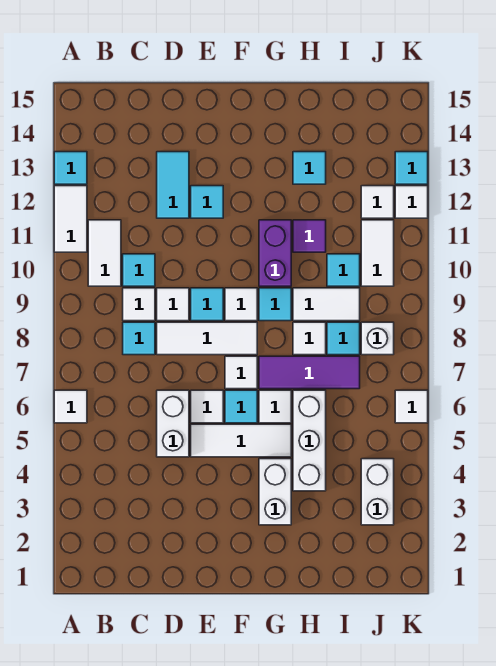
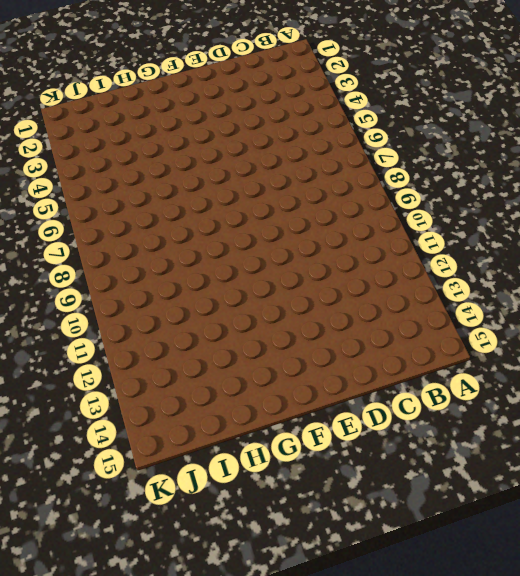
none -> white tile A6 level 1
none -> white tile A11:A12 level 1
none -> cyan tile A13 level 1
none -> white tile B10:B11 level 1

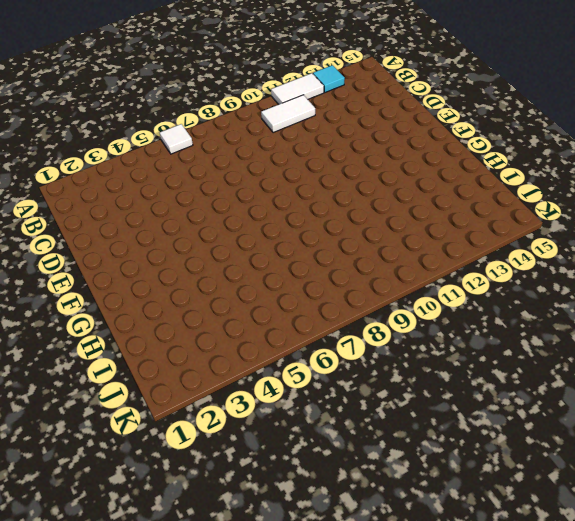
none -> cyan tile C8 level 1
none -> white tile C9 level 1
none -> cyan tile C10 level 1
none -> white brick D5:D6 level 1

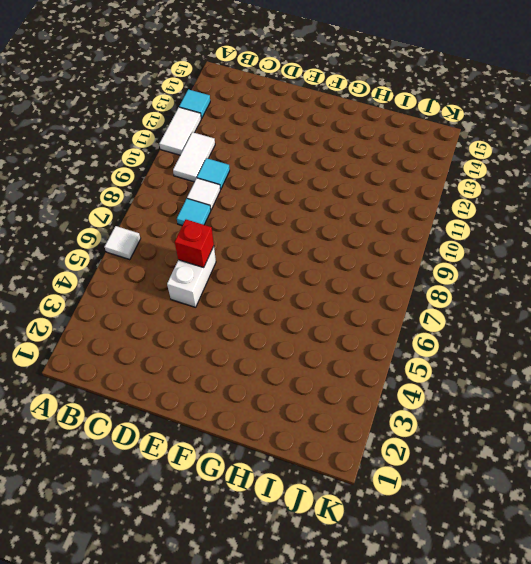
red brick D6 level 2 -> none
none -> white tile D8:F8 level 1
none -> white tile D9 level 1
none -> cyan tile D12:D13 level 1
none -> white tile E5:G5 level 1

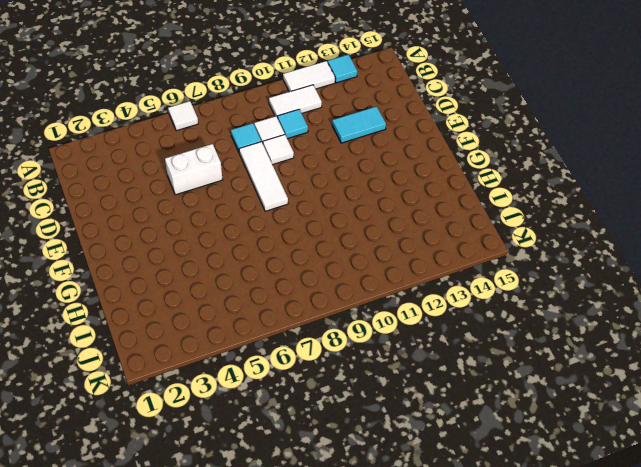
none -> white tile E5:G5 level 1
none -> white tile E6 level 1
none -> cyan tile E9 level 1
none -> cyan tile E12 level 1

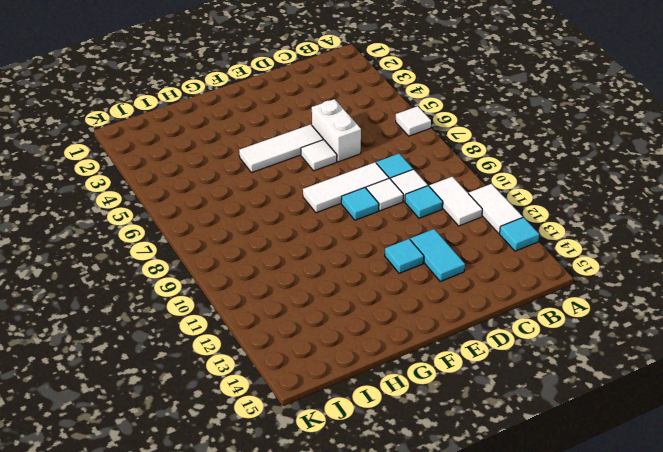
none -> cyan tile F6 level 1
none -> white tile F7 level 1
none -> white tile F9 level 1
none -> white brick G3:G4 level 1

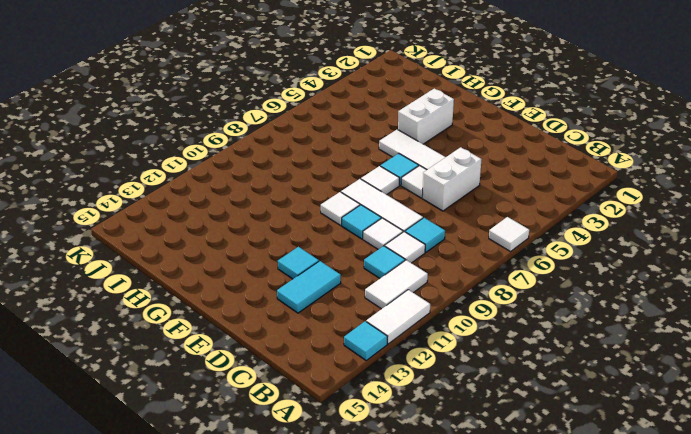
none -> white tile G6 level 1
none -> purple tile G7:I7 level 1
none -> cyan tile G9 level 1
none -> purple brick G10:G11 level 1

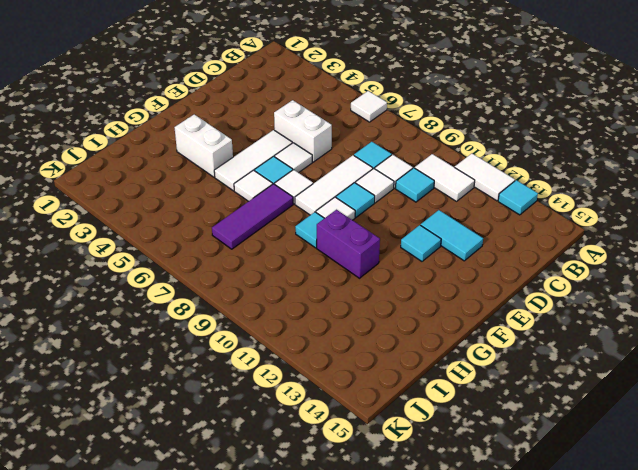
none -> white brick H4:H6 level 1
none -> white tile H8 level 1
none -> white tile H9:I9 level 1
none -> purple tile H11 level 1

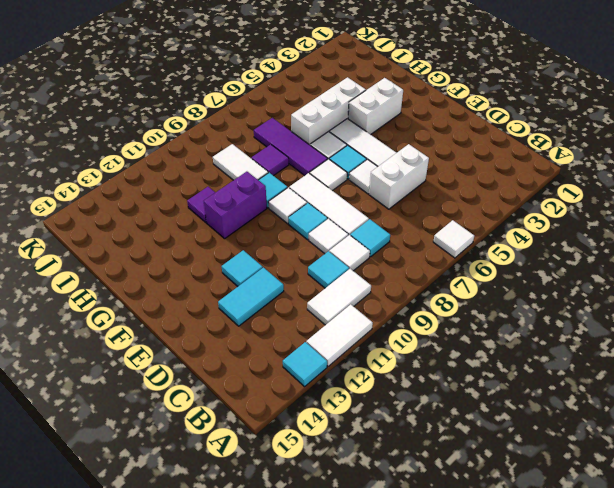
purple tile H8 level 1 -> white tile H8 level 1
none -> cyan tile H13 level 1
none -> cyan tile I8 level 1
none -> cyan tile I10 level 1
none -> white brick J3:J4 level 1

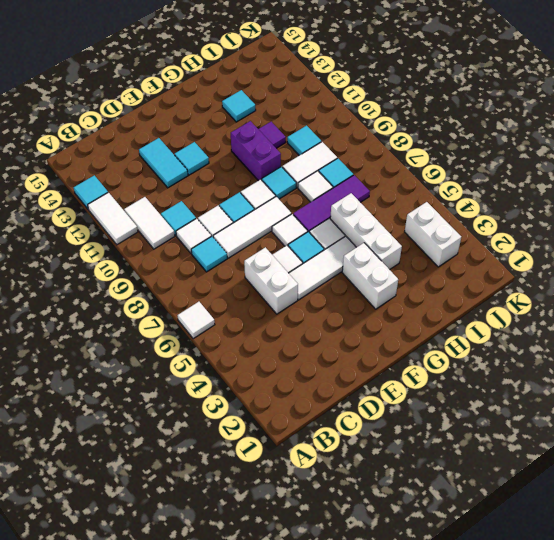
none -> white brick J8 level 1
none -> white tile J10:J11 level 1
none -> white tile J12 level 1
none -> white tile K6 level 1

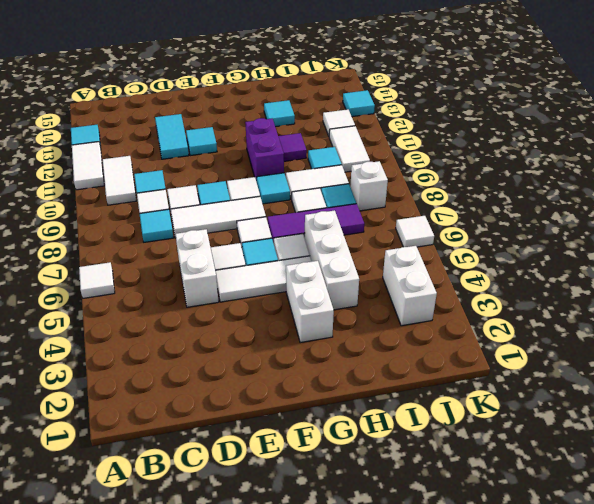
none -> white tile K12 level 1

